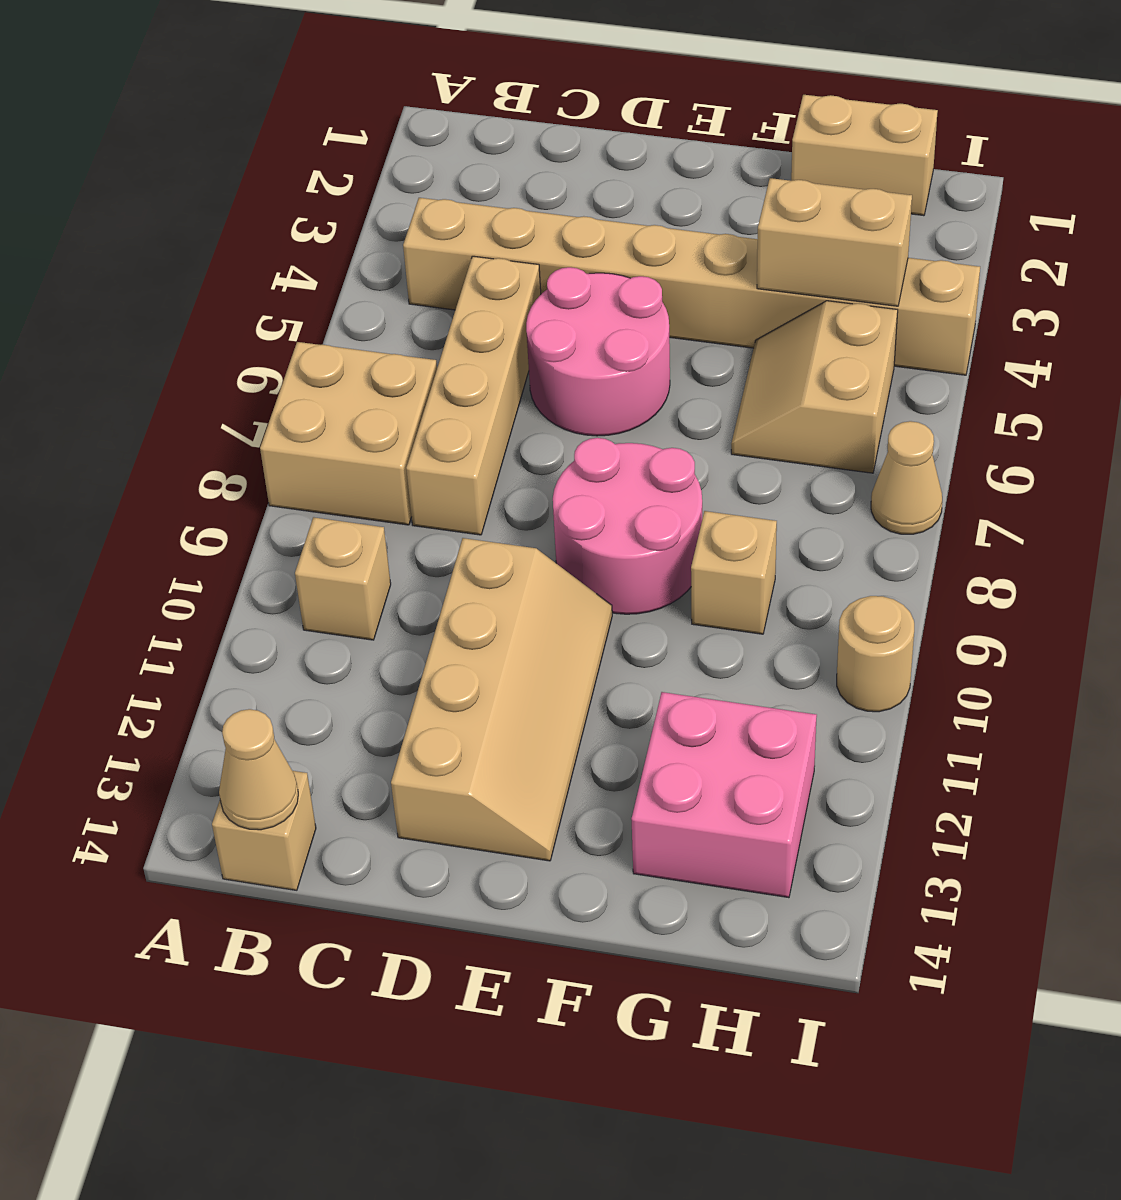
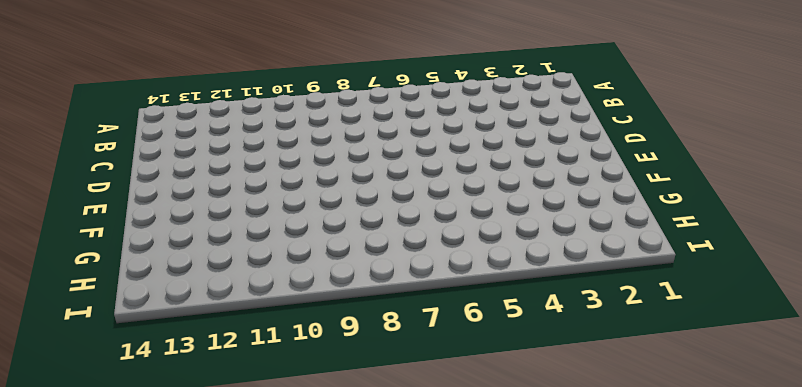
none -> tan brick A7:B8 level 1
none -> tan brick B4:I4 level 1
none -> tan brick B10 level 1

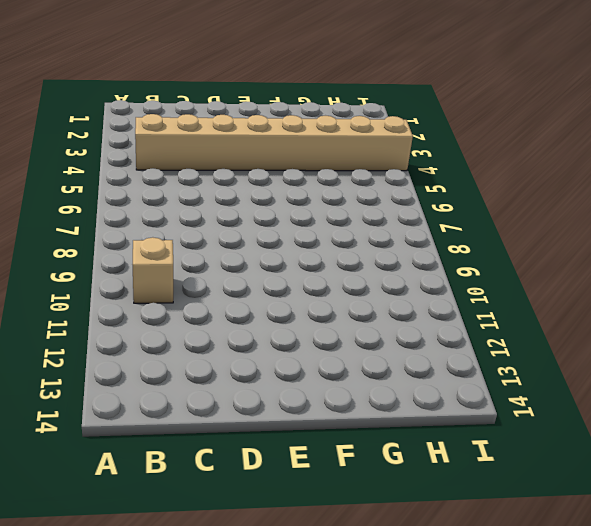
none -> tan brick A7:B8 level 1
none -> tan brick B14 level 1
none -> tan brick C5:C8 level 1

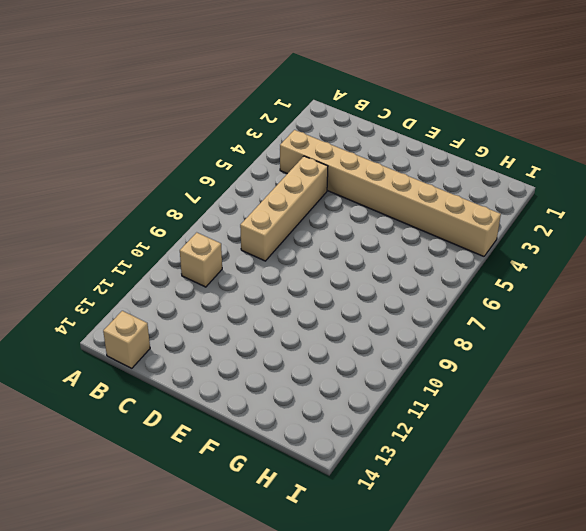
none -> tan brick A7:B8 level 1
none -> pink round brick D5:E6 level 1
none -> tan slope D10:E13 level 1 top D

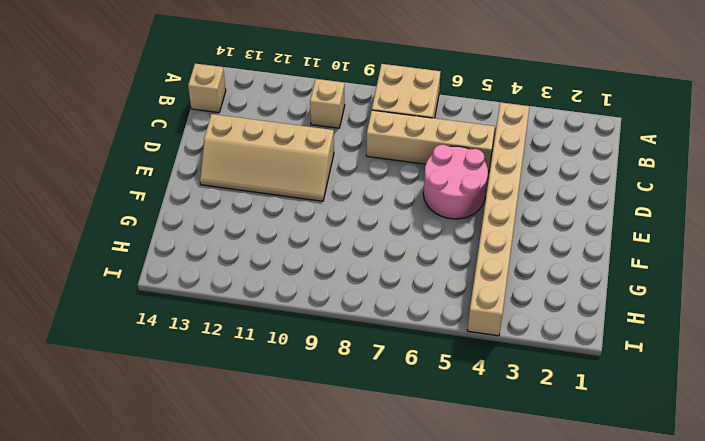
none -> pink round brick E8:F9 level 1
none -> tan brick G1:H1 level 1
none -> tan slope G5:H6 level 1 top H

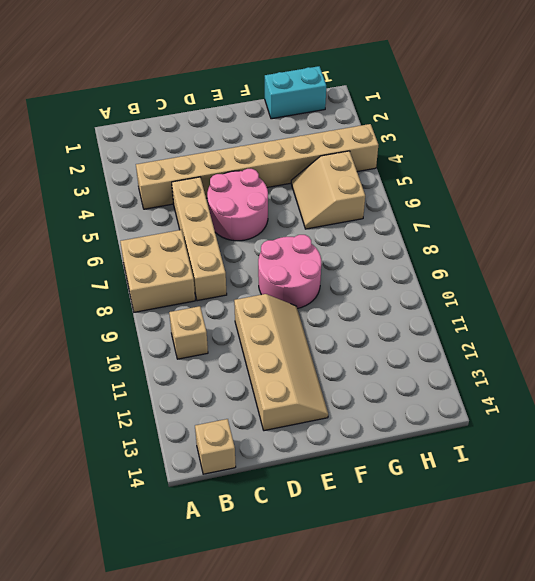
cyan brick G1:H1 level 1 -> tan brick G1:H1 level 1
none -> tan brick G9 level 1
none -> pink brick G12:H13 level 1
none -> tan cone I7 level 1

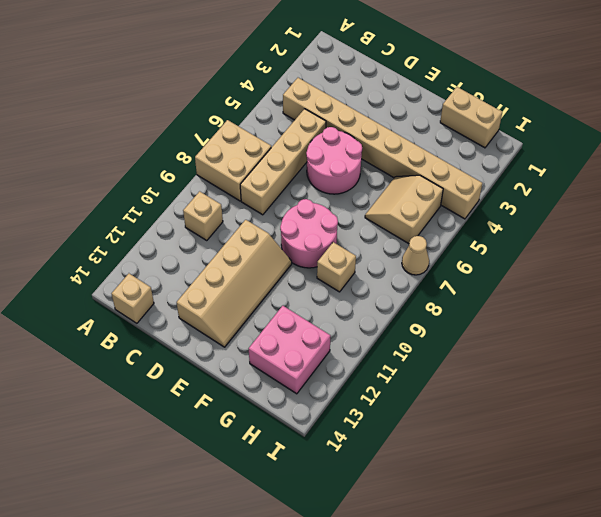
none -> tan round brick I10 level 1
none -> tan cone B14 level 2
none -> tan brick G4:H4 level 2

